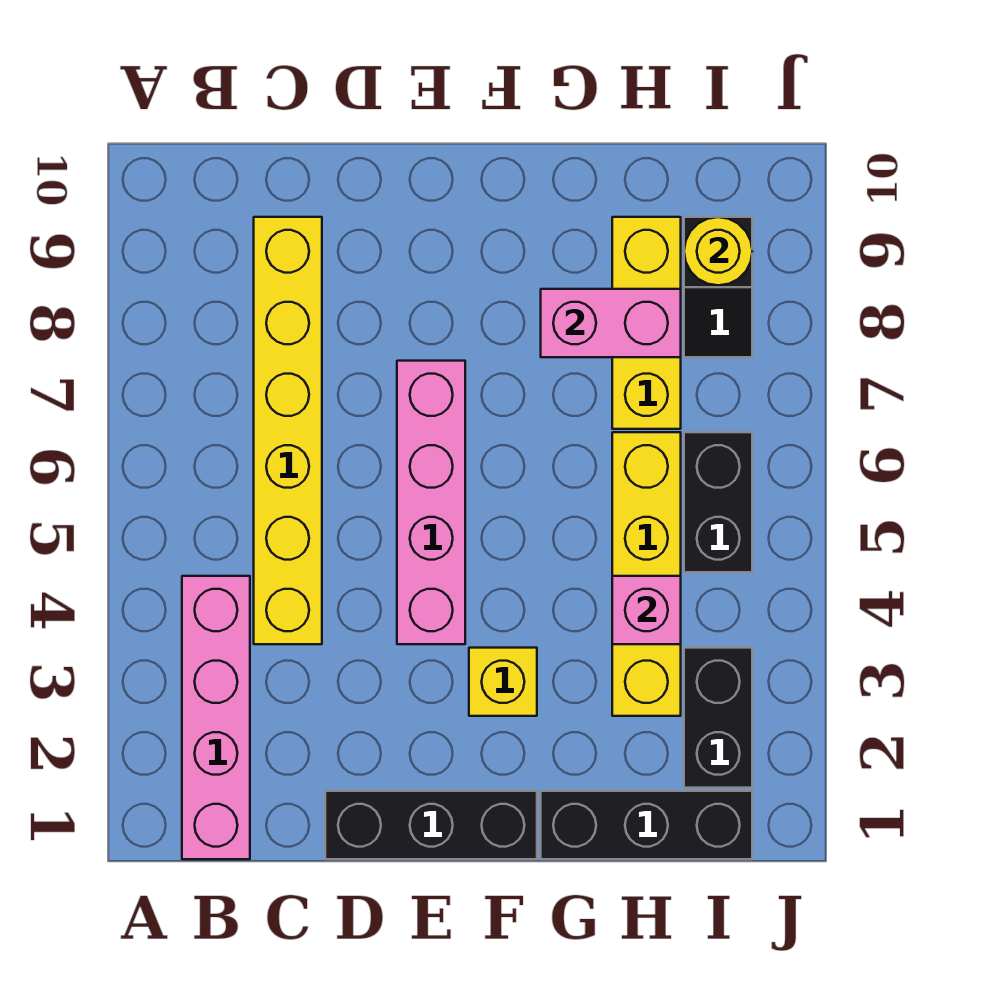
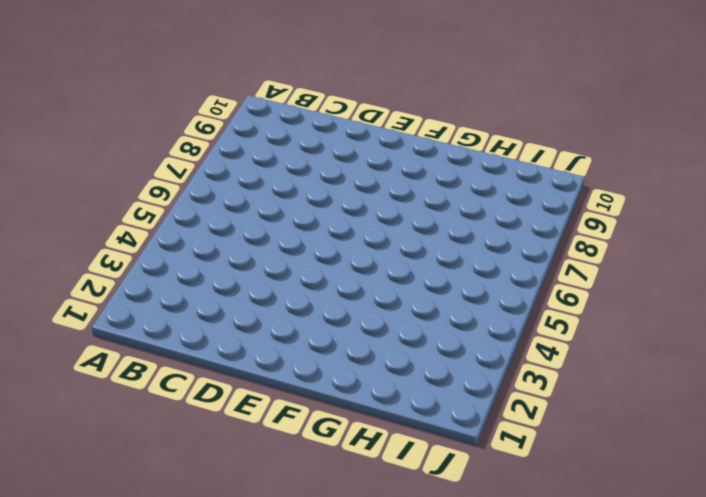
none -> pink brick B1:B4 level 1
none -> yellow brick C4:C9 level 1
none -> black brick D1:F1 level 1

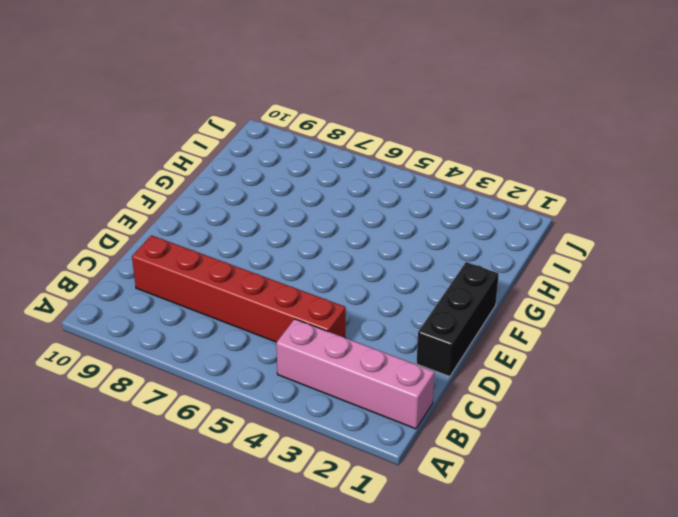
red brick C4:C9 level 1 -> yellow brick C4:C9 level 1
none -> pink brick E4:E7 level 1
none -> yellow brick F3 level 1
none -> black brick G1:I1 level 1

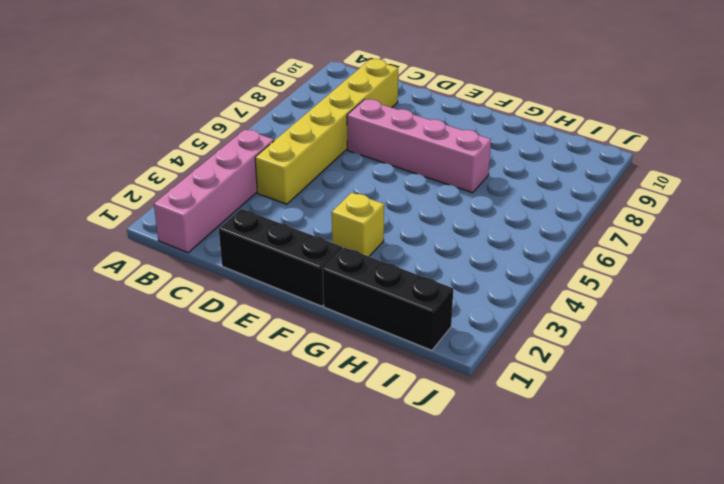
pink brick D7:G7 level 1 -> pink brick E4:E7 level 1
none -> yellow brick H3:H6 level 1
none -> yellow brick H7:H9 level 1
none -> black brick I2:I3 level 1

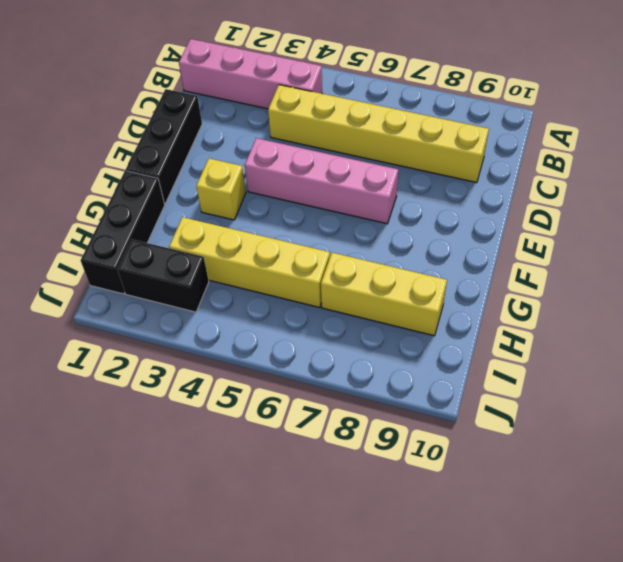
none -> black brick I5:I6 level 1
none -> black slope I8:I9 level 1 top 9
none -> pink brick G8:H8 level 2

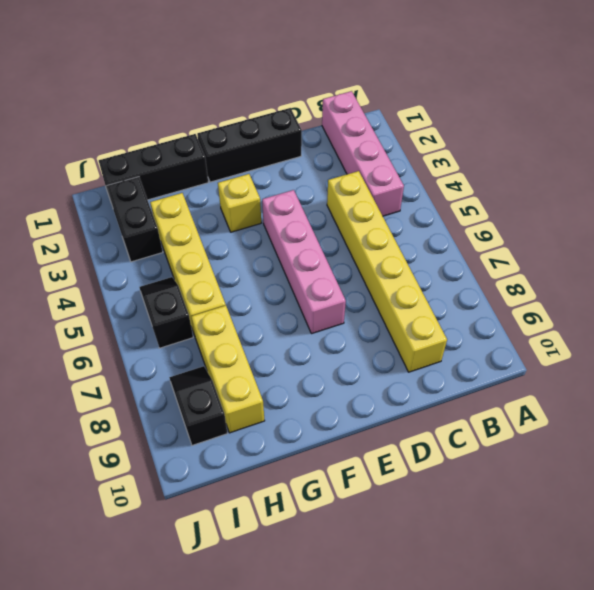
black slope I5:I6 level 1 top 6 -> black brick I5:I6 level 1
none -> pink brick G8:H8 level 2
none -> pink brick H4 level 2
none -> yellow round brick I9 level 2

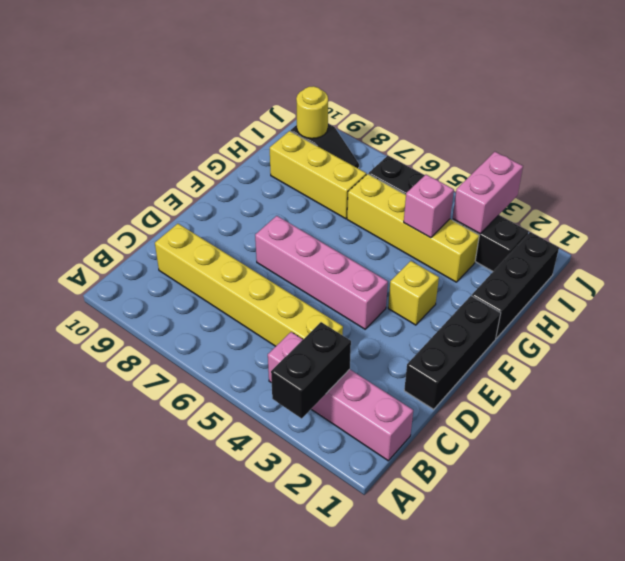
black brick A3:B3 level 2 -> none
pink brick I3:J3 level 2 -> pink brick G8:H8 level 2

